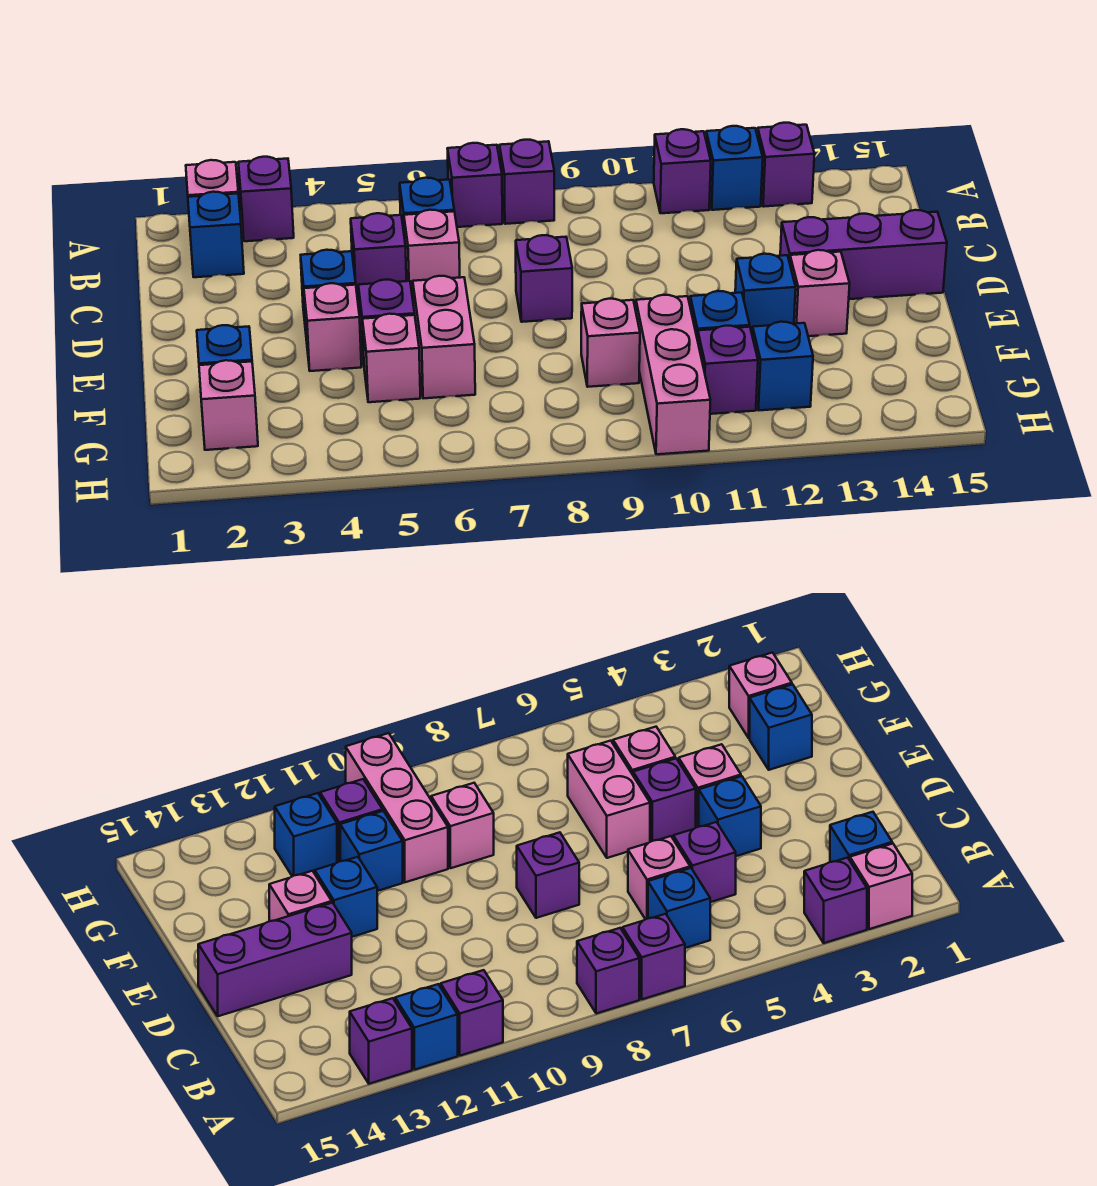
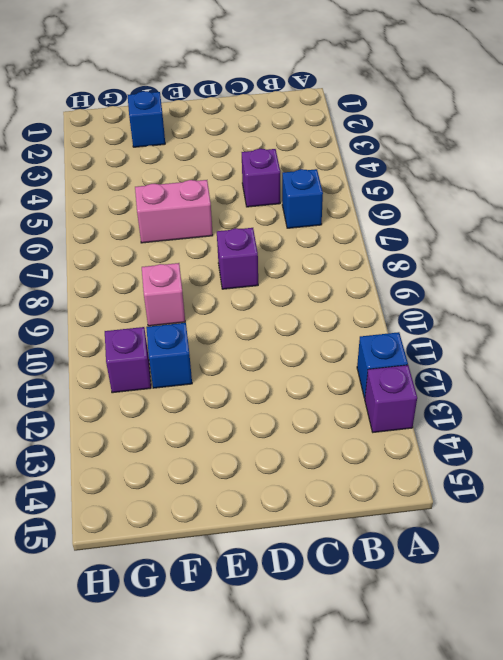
none -> pink brick A2 level 1
none -> purple brick A3 level 1
none -> purple brick A7 level 1

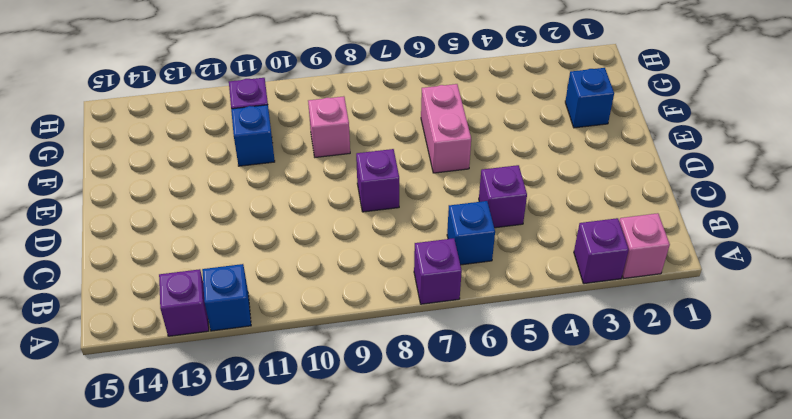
none -> purple brick A8 level 1
none -> purple brick A11 level 1
none -> blue brick B2 level 1

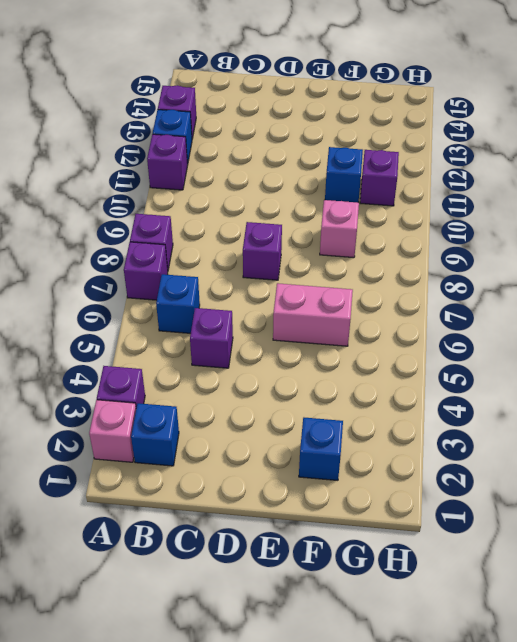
none -> pink brick C6 level 1
none -> blue brick D4 level 1
none -> purple brick D13:D15 level 1

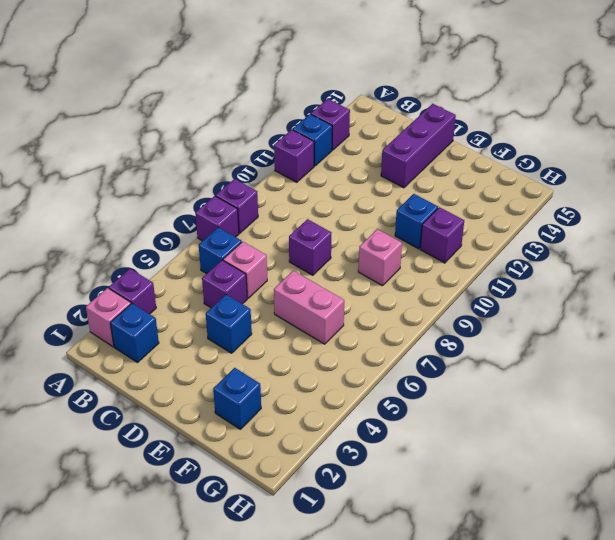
none -> pink brick E4 level 1
none -> purple brick E5 level 1
none -> blue brick E12 level 1

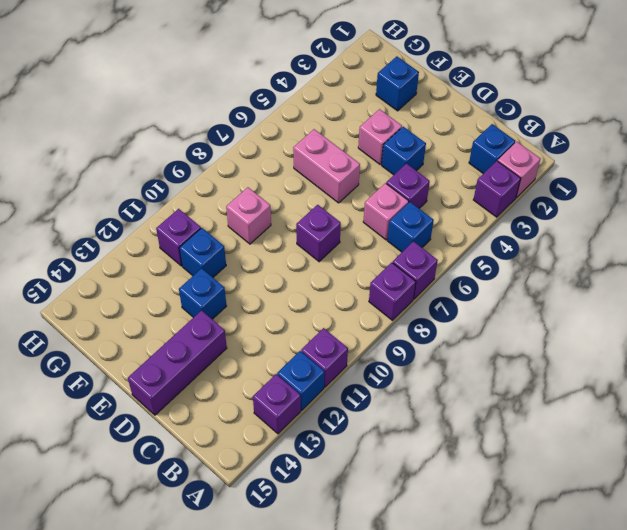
none -> purple brick E5 level 1
none -> pink brick E13 level 1
none -> pink brick F5 level 1

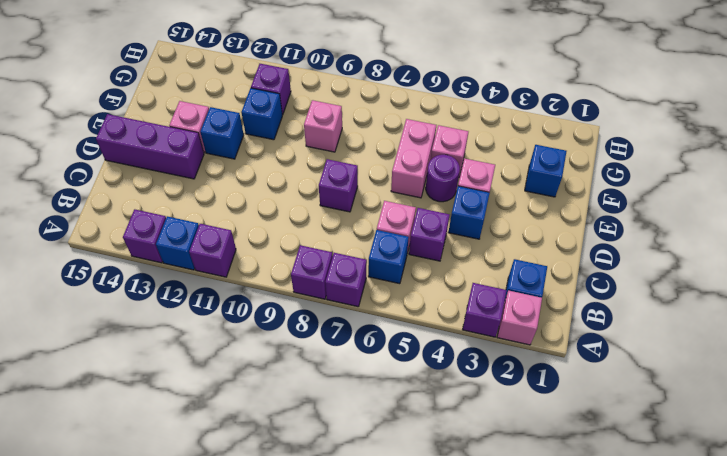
purple round brick E5 level 1 -> purple brick E5 level 1
none -> pink brick F10:H10 level 1
none -> pink brick G2 level 1
none -> blue brick G12 level 1

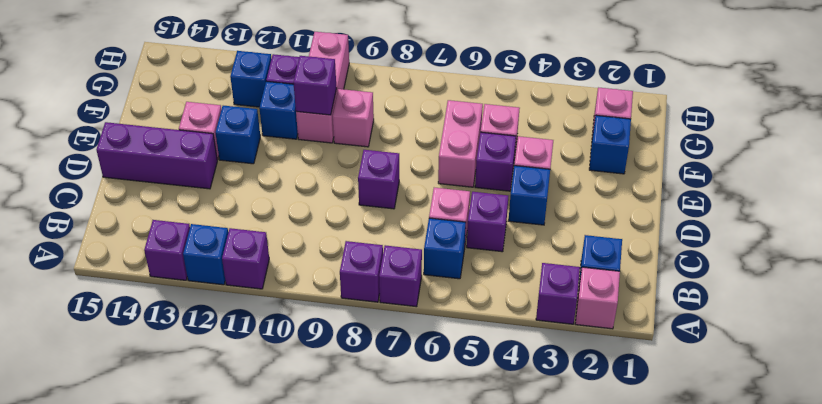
purple brick F10 level 2 -> none

